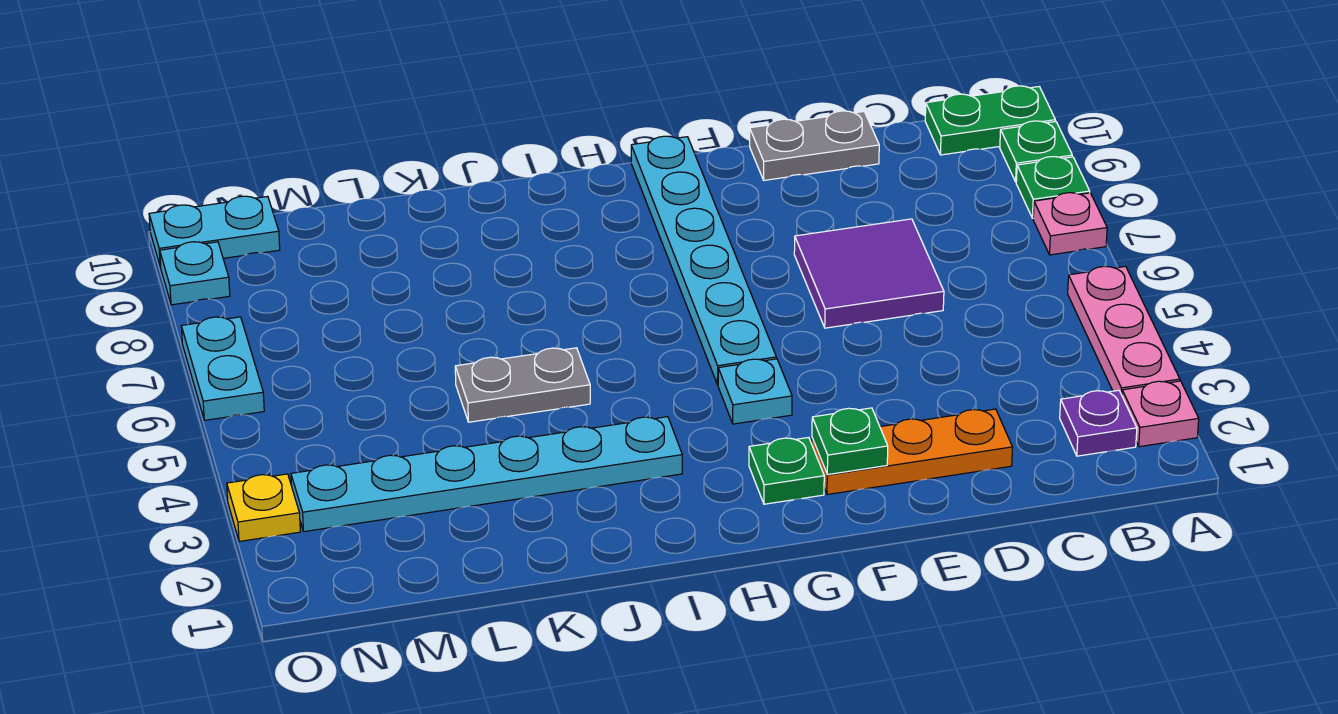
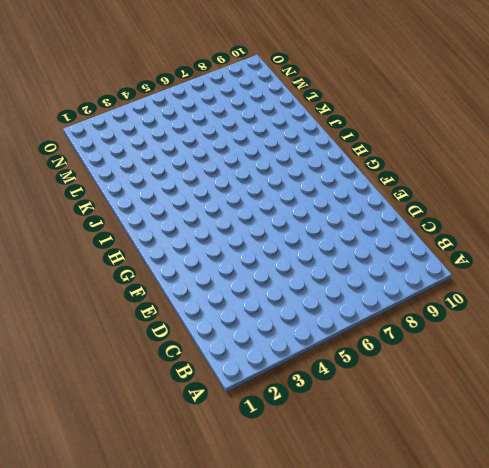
none -> pink plate A2 level 1
none -> pink plate A3:A5 level 1
none -> pink plate A7 level 1

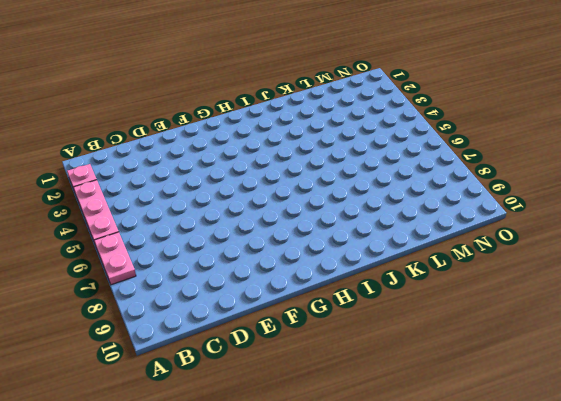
pink plate A6:A7 level 1 -> pink plate A7 level 1
none -> green plate A8 level 1
none -> green plate A9 level 1
none -> green plate A10:B10 level 1

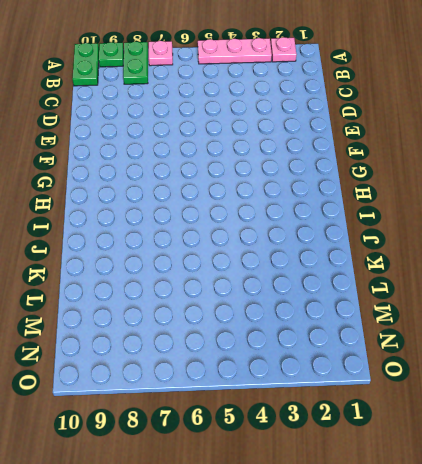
green plate A8:B8 level 1 -> green plate A8 level 1
none -> purple plate B2 level 1
none -> orange plate D2:F2 level 1
none -> purple tile D6:E7 level 1

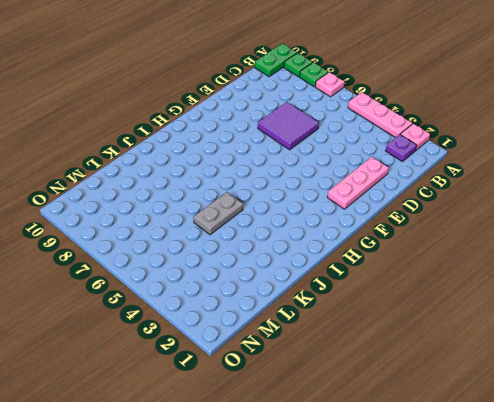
pink plate D2:F2 level 1 -> orange plate D2:F2 level 1
none -> grey plate D10:E10 level 1
none -> green plate G2 level 1
none -> cyan plate G4 level 1

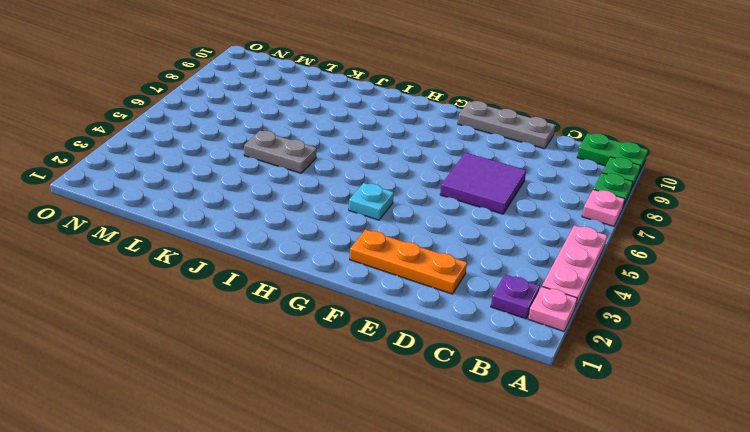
grey plate D10:F10 level 1 -> grey plate D10:E10 level 1
none -> green plate G2 level 1
none -> cyan plate G5:G10 level 1
none -> cyan plate I3:N3 level 1

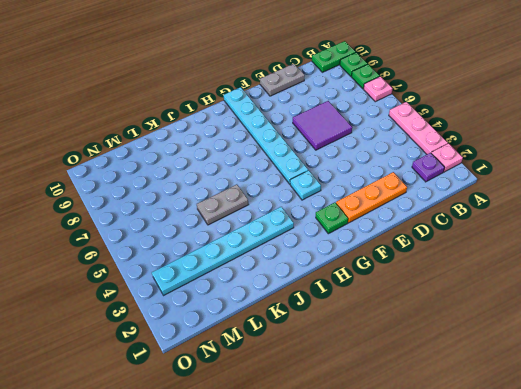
none -> cyan plate N10:O10 level 1
none -> yellow plate O3 level 1
none -> cyan plate O6:O7 level 1

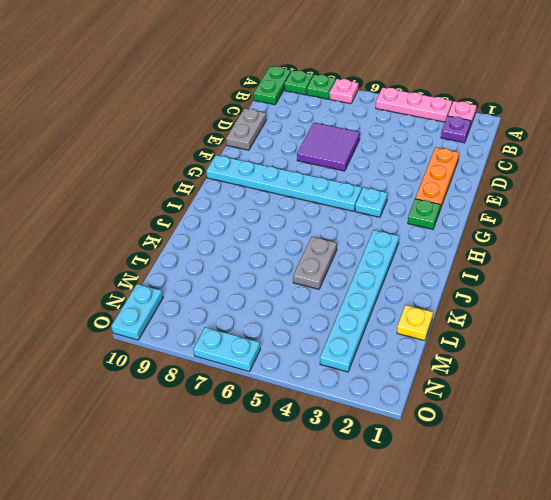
yellow plate L1 level 1 -> yellow plate O3 level 1
none -> cyan plate O9 level 1
none -> green plate F2 level 2

